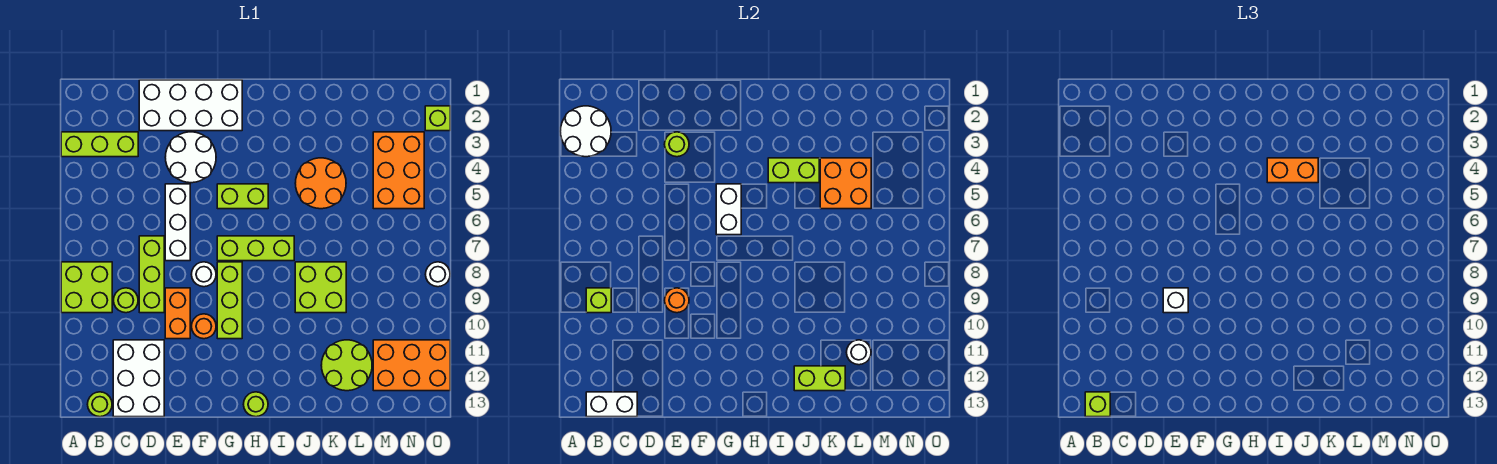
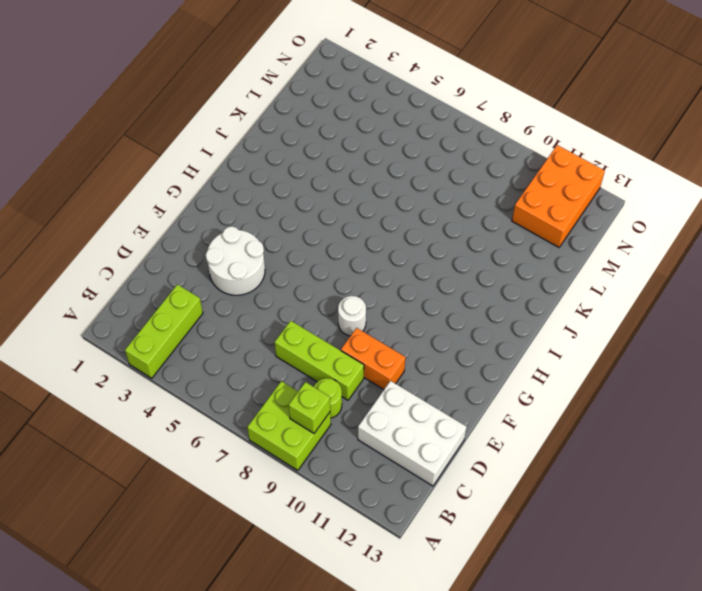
none -> lime round brick B13 level 1
none -> white brick D1:G2 level 1
none -> white brick E5:E7 level 1
none -> orange round brick F10 level 1

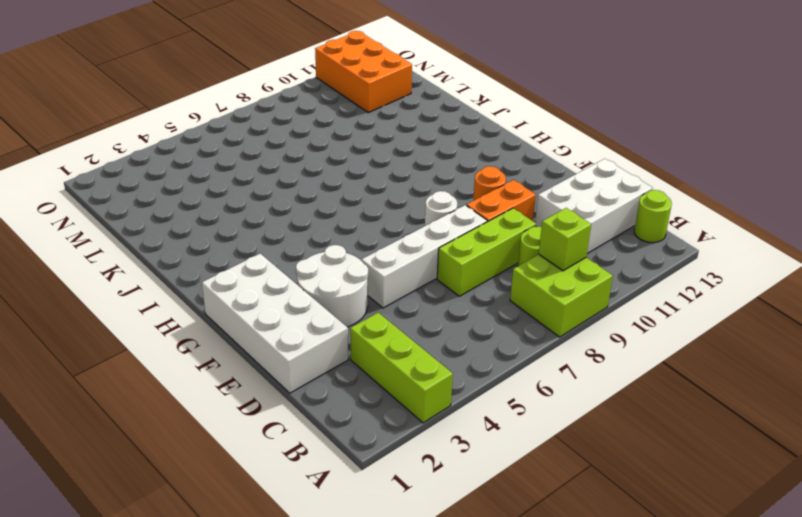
white brick E5:E8 level 1 -> white brick E5:E7 level 1
none -> lime brick G5:H5 level 1
none -> lime brick G7:I7 level 1
none -> lime brick G8:G10 level 1
none -> lime round brick H13 level 1

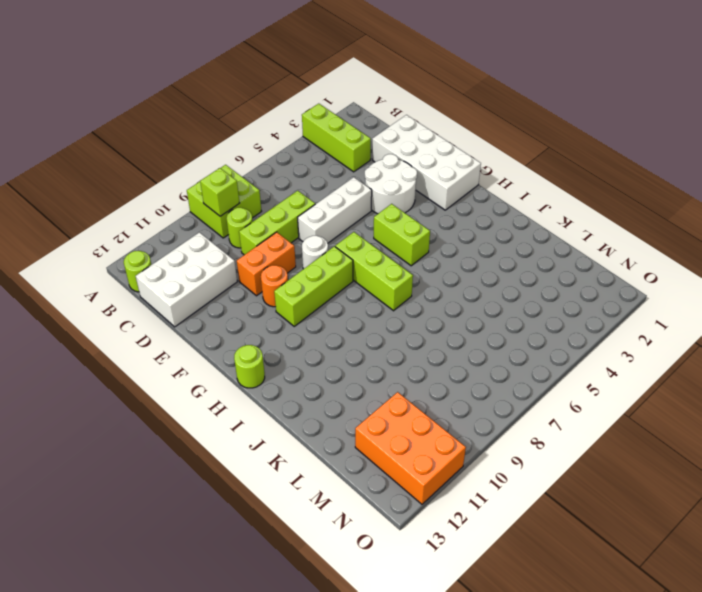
none -> orange round brick J4:K5 level 1
none -> lime brick J8:K9 level 1
none -> lime round brick K11:L12 level 1
none -> orange brick M3:N5 level 1

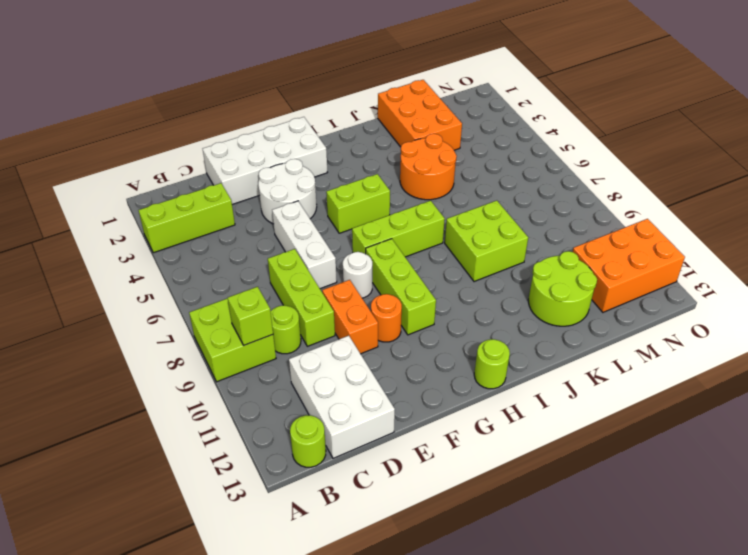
orange brick K1:L3 level 1 -> orange brick M3:N5 level 1
none -> lime brick O2 level 1
none -> white round brick O8 level 1
none -> white round brick A2:B3 level 2
none -> white brick B13:C13 level 2

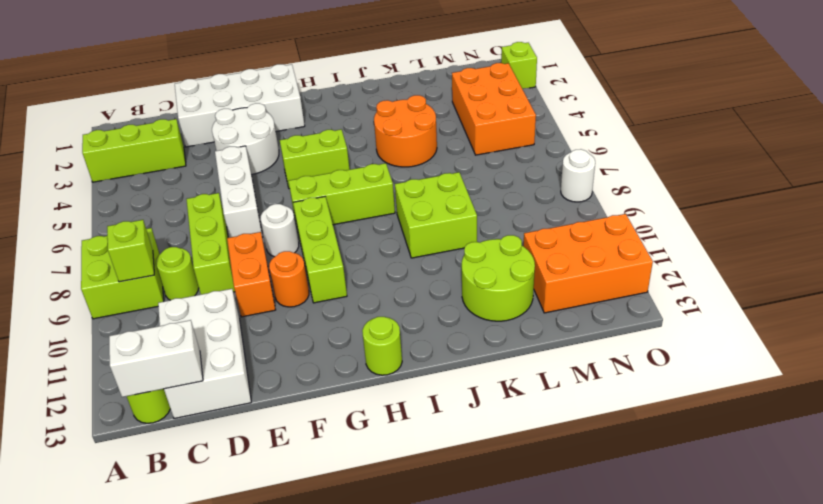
none -> white round brick A2:B3 level 2
none -> lime round brick E3 level 2
none -> orange round brick E9 level 2
none -> white brick G5:G6 level 2

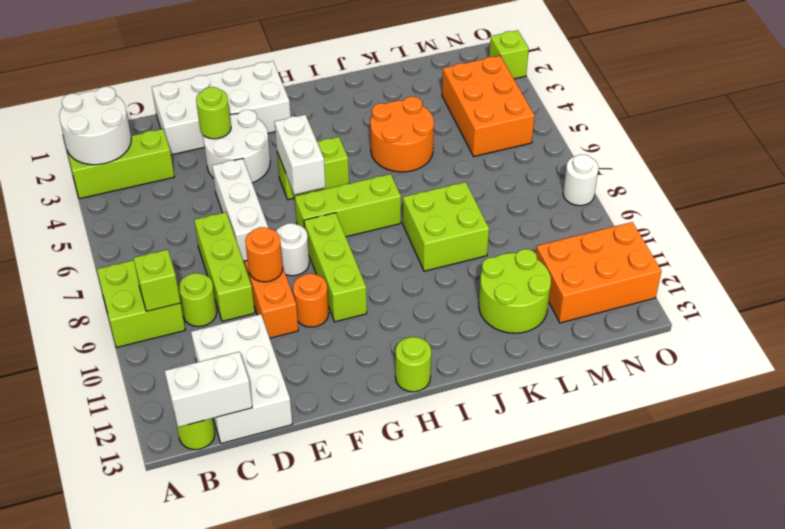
none -> lime brick I4:J4 level 2
none -> lime brick J12:K12 level 2
none -> orange brick K4:L5 level 2
none -> white round brick L11 level 2

